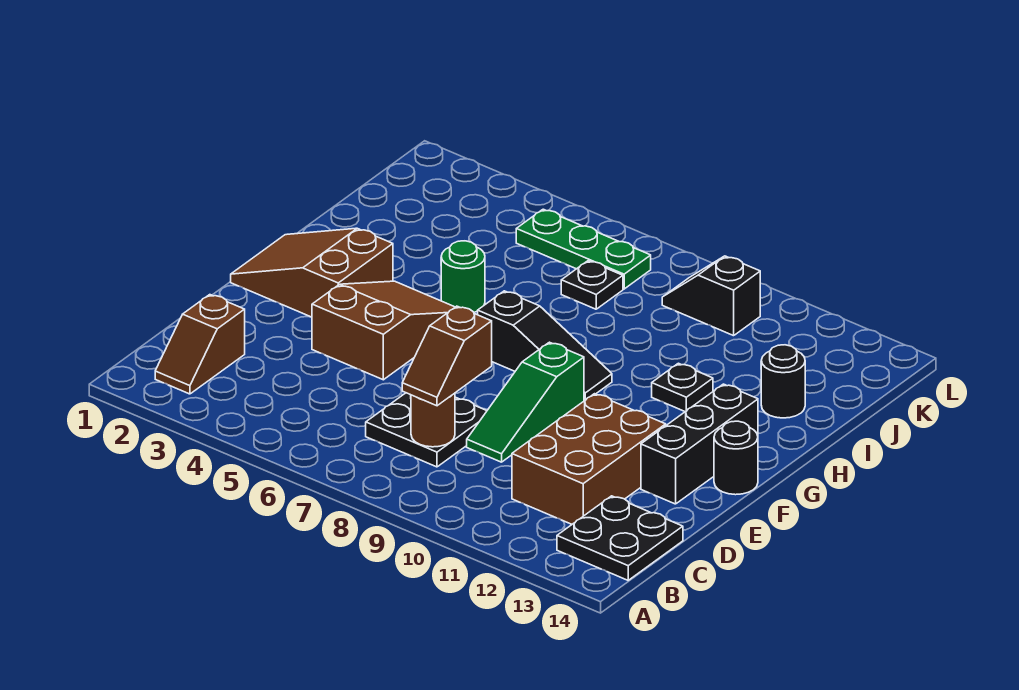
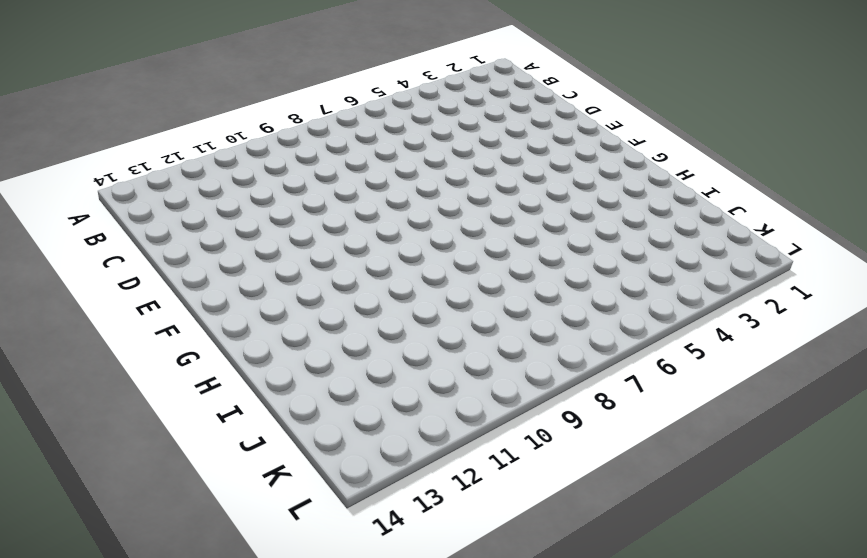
none -> brown slope B2:C2 level 1 top C
none -> black plate B13:C14 level 1
none -> black plate C7:D8 level 1

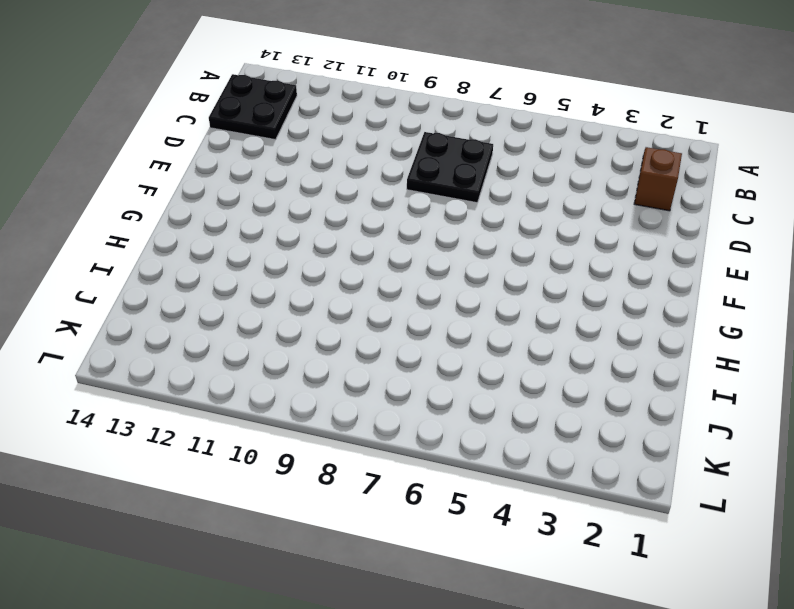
none -> brown brick C11:E12 level 1
none -> green slope D9:F9 level 1 top F
none -> brown slope E4:G5 level 1 top E

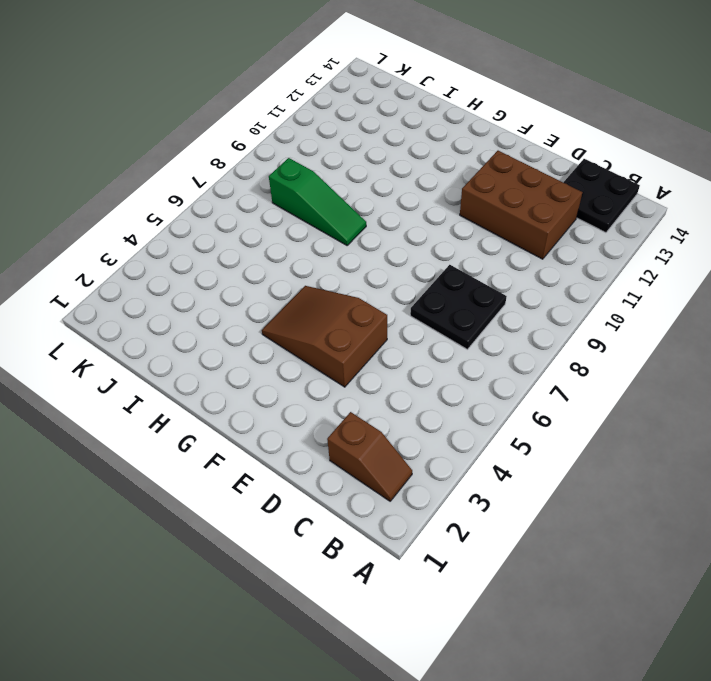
green slope H8:J8 level 1 top J -> green slope D9:F9 level 1 top F
none -> black brick E13:G13 level 1
none -> brown slope F1:G3 level 1 top 3
none -> black round brick F14 level 1

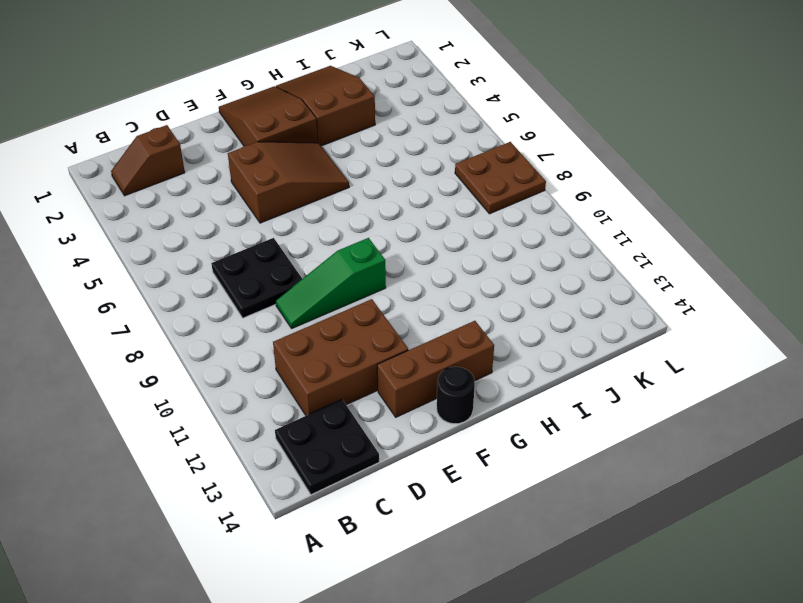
brown brick E13:G13 level 1 -> black brick E13:G13 level 1
brown slope H1:I3 level 1 top 3 -> none
brown plate K7:L8 level 1 -> green plate K5:K7 level 1
none -> black slope G7:G9 level 1 top 7
none -> green round brick H5 level 1
none -> black plate H11 level 1

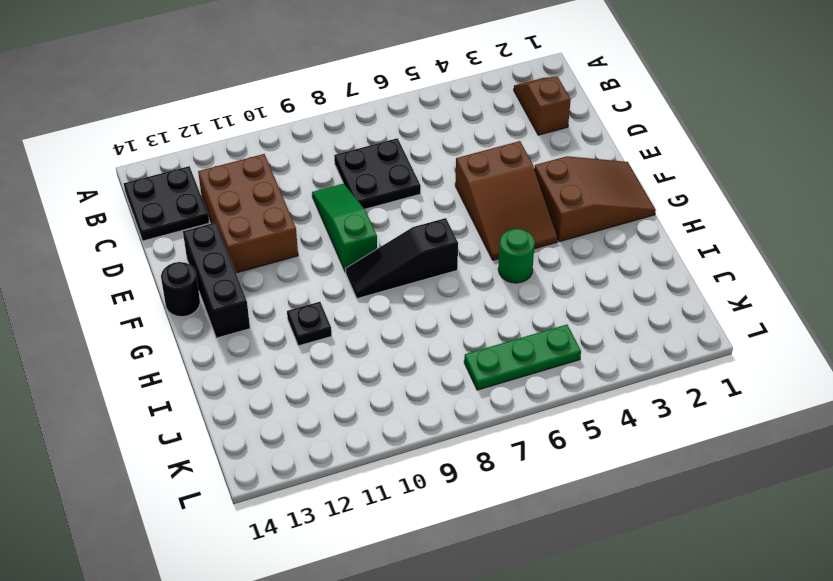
none -> black round brick I13 level 1
none -> black plate J7 level 1
none -> black slope K9:K10 level 1 top 10

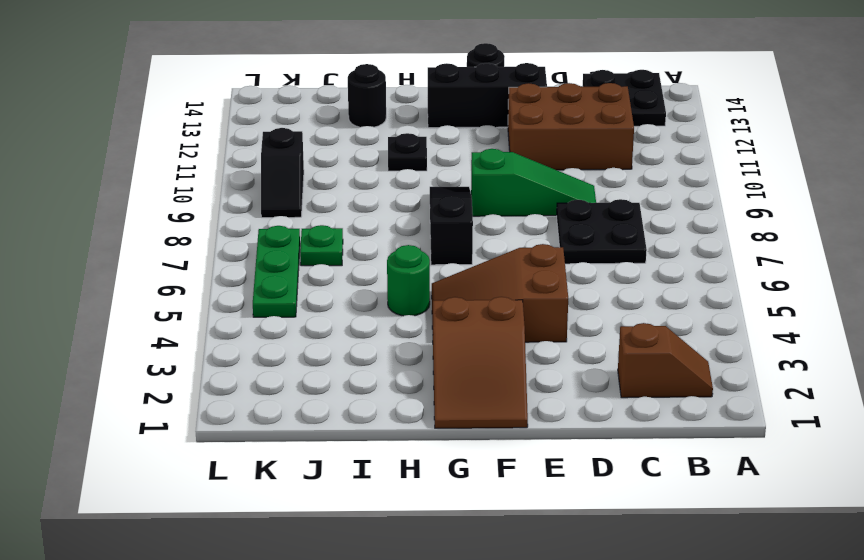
green plate J7 level 1 -> black plate J7 level 1
none -> brown round brick C8 level 2
none -> brown slope C8:D8 level 3 top D

